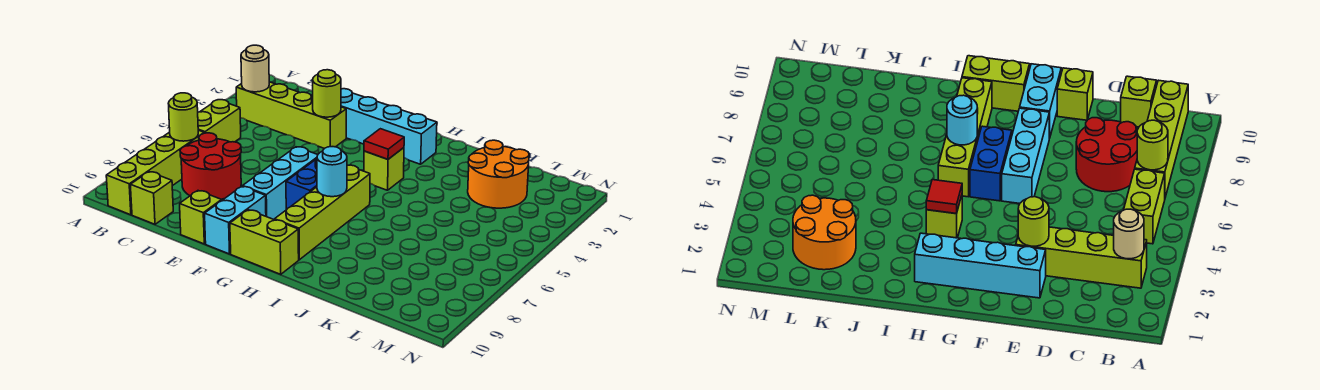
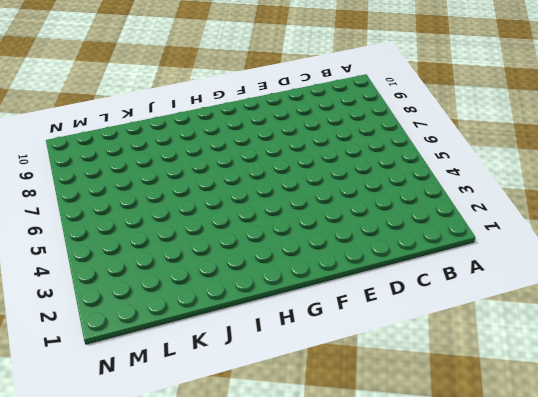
none -> lime brick B3:E3 level 1
none -> lime brick B5:B6 level 1
none -> lime brick B7:B10 level 1

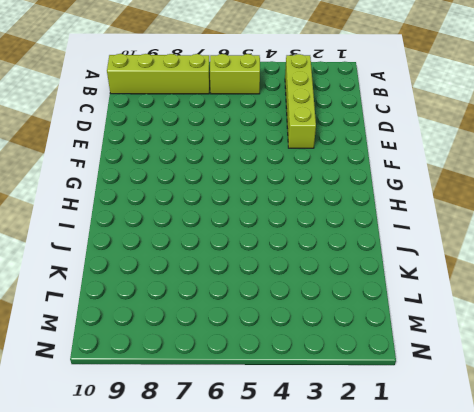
none -> red round brick C7:D8 level 1
none -> lime brick C10 level 1
none -> cyan brick E2:H2 level 1

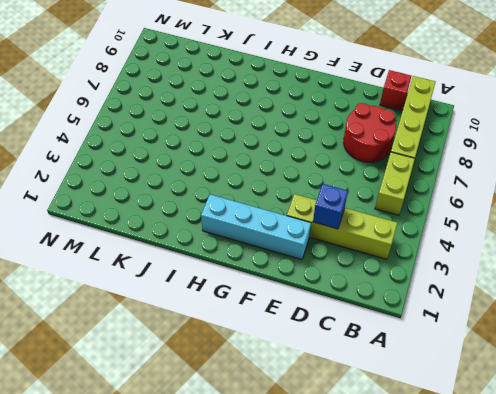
red brick C10 level 1 -> lime brick C10 level 1
blue brick D3 level 2 -> none
none -> lime brick E10 level 1
none -> cyan brick F6:F8 level 1
none -> cyan brick F9:F10 level 1

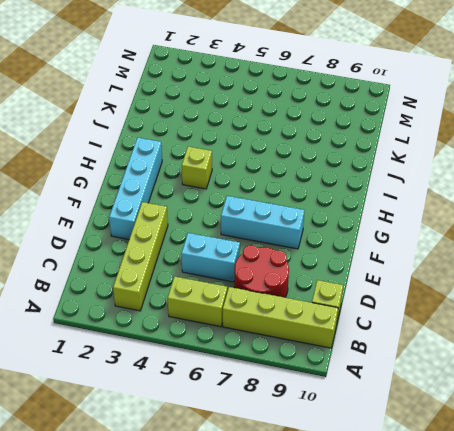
cyan brick D5:D6 level 1 -> cyan brick F9:F10 level 1
none -> lime brick E10 level 1
none -> blue brick G6:G7 level 1
none -> lime brick G10:H10 level 1

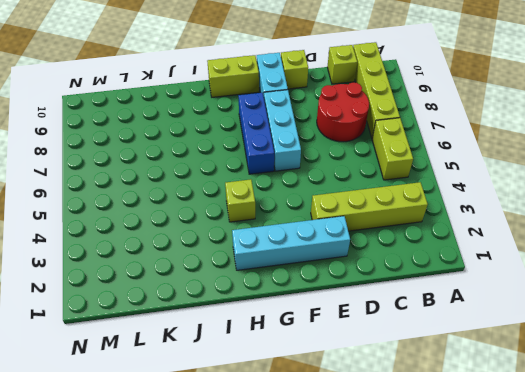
blue brick G6:G8 level 1 -> blue brick G6:G7 level 1
none -> lime brick H6:H9 level 1
none -> orange round brick K2:L3 level 1
none -> tan round brick B3 level 2

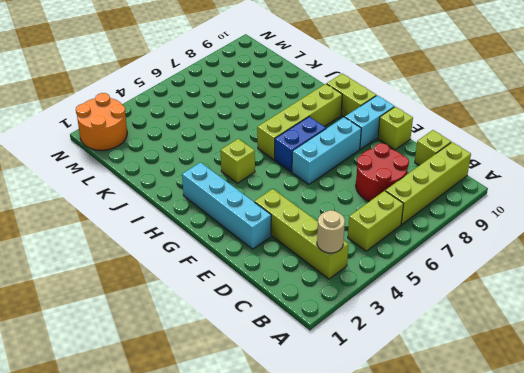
orange round brick M1:N2 level 1 -> orange round brick K2:L3 level 1
none -> lime round brick B7 level 2
none -> lime round brick E3 level 2
none -> red tile H4 level 2

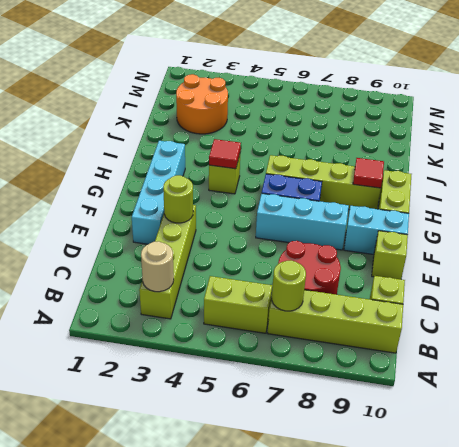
red tile H9 level 2 -> none
none -> cyan round brick H7 level 2

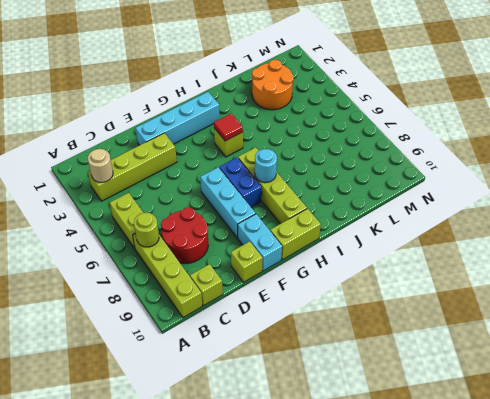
none -> lime round brick E3 level 2

